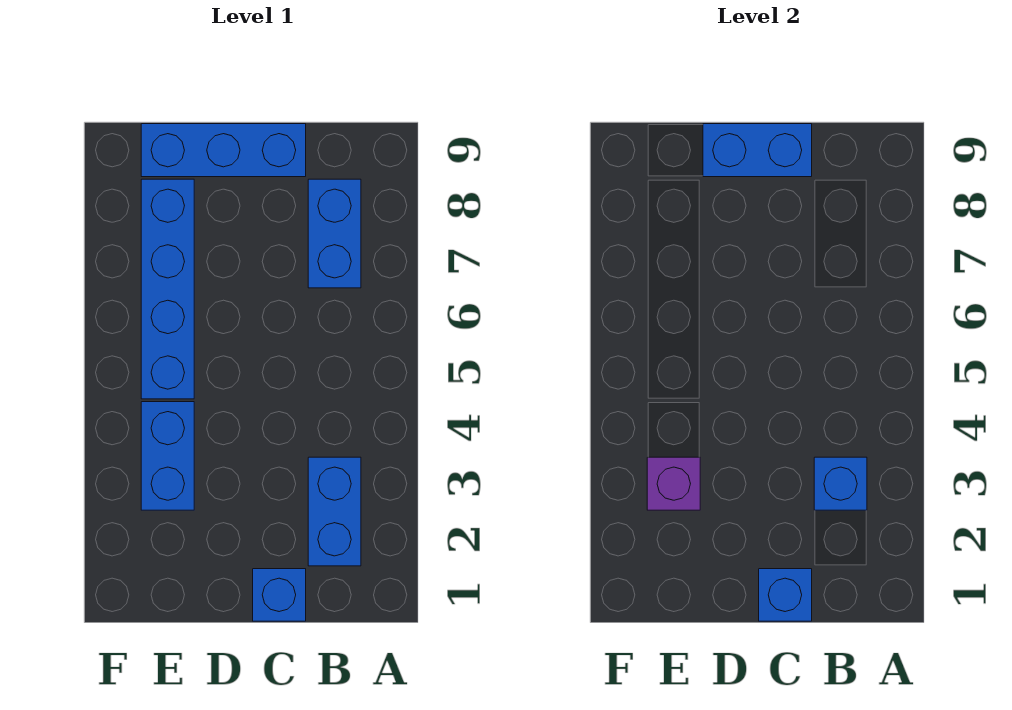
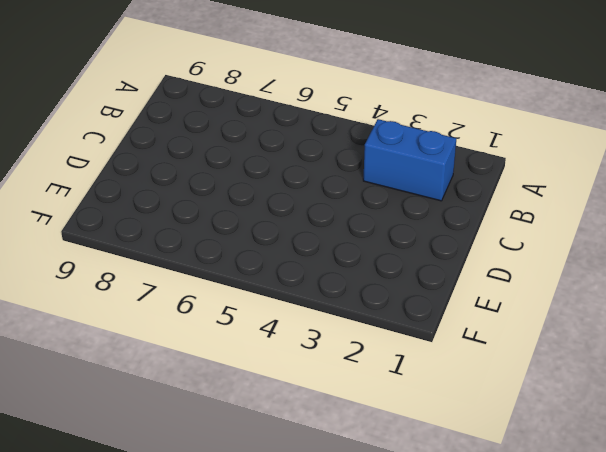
none -> blue brick B7:B8 level 1
none -> blue brick C1 level 1

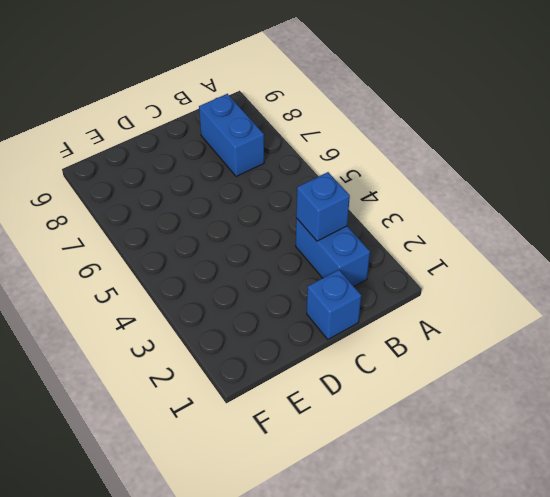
none -> blue brick C9:E9 level 1
none -> blue brick E3:E4 level 1

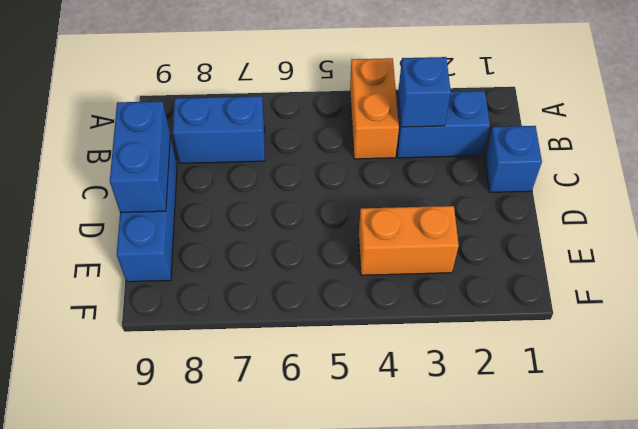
orange brick A4:B4 level 1 -> none
orange brick E3:E4 level 1 -> blue brick E3:E4 level 1
none -> blue brick E5:E8 level 1
none -> blue brick C1 level 2

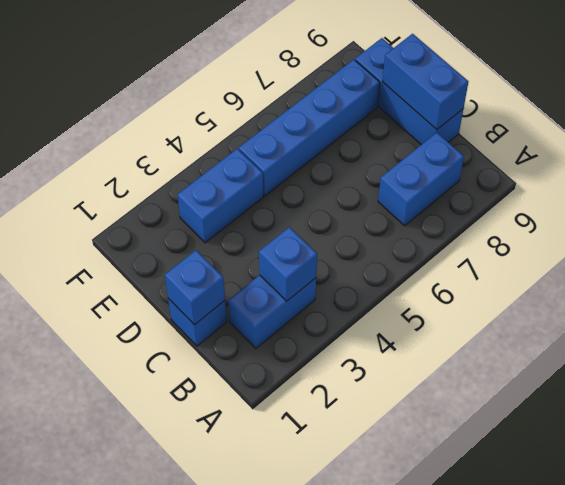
none -> purple brick E3 level 2

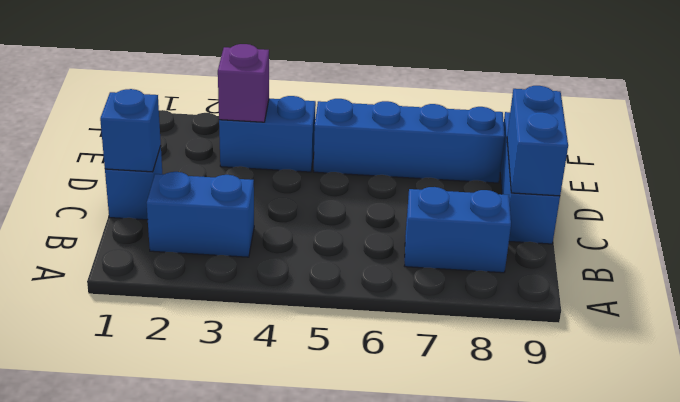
none -> blue brick B3 level 2

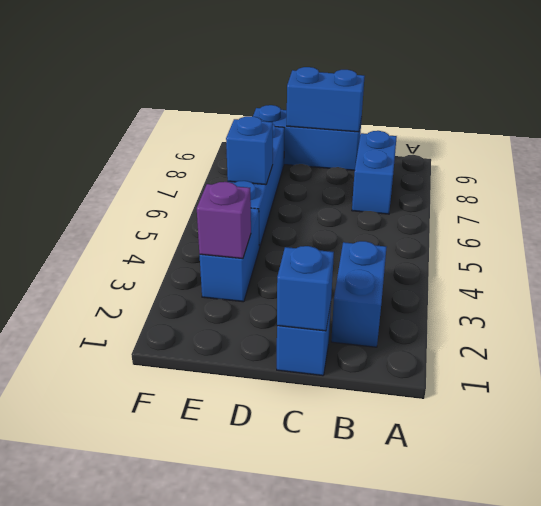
blue brick E6 level 2 -> blue brick B3 level 2

